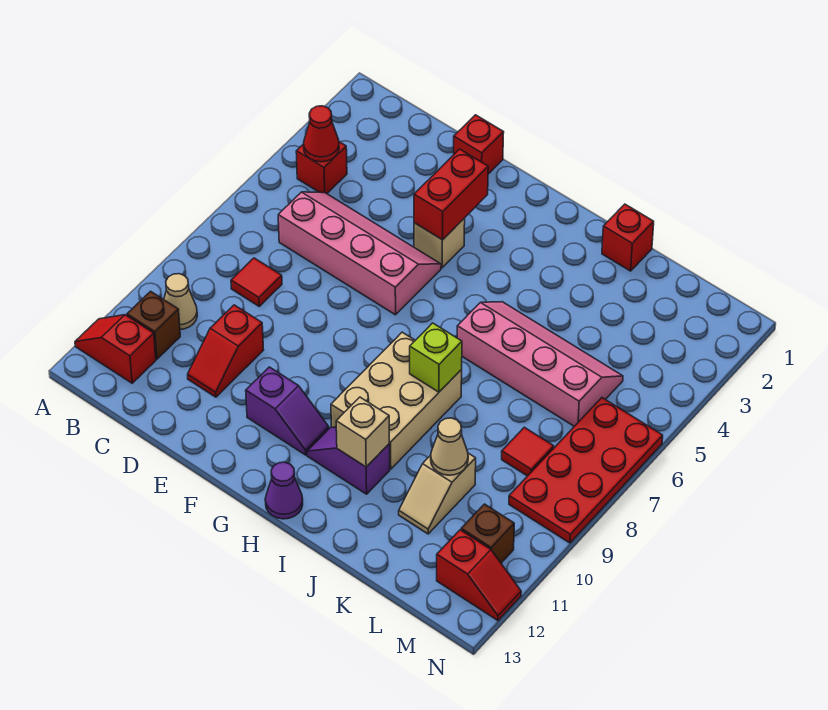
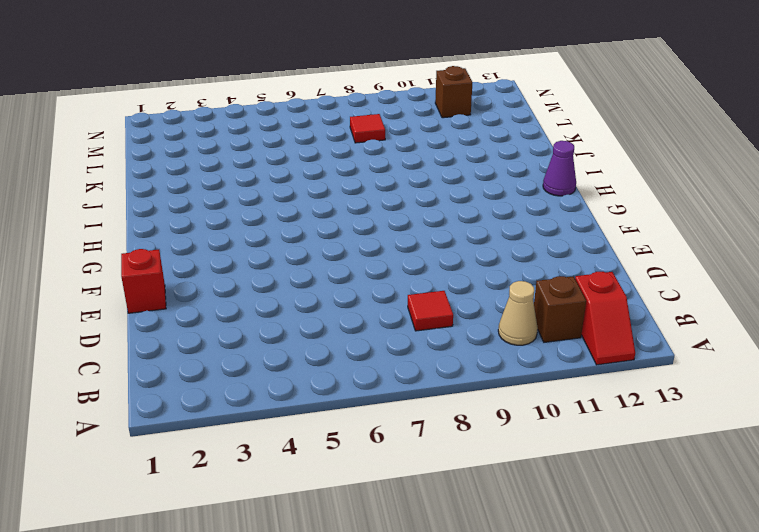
none -> red brick B4 level 1
none -> pink slope C5:F6 level 1 top 6
none -> red slope D10:D11 level 1 top 10

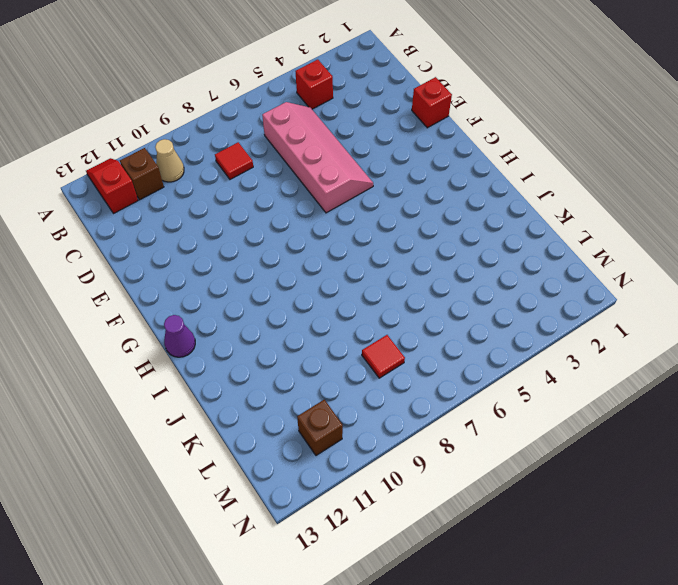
none -> red slope D10:D11 level 1 top 10
none -> tan brick F4 level 1
none -> purple slope F11:G11 level 1 top F

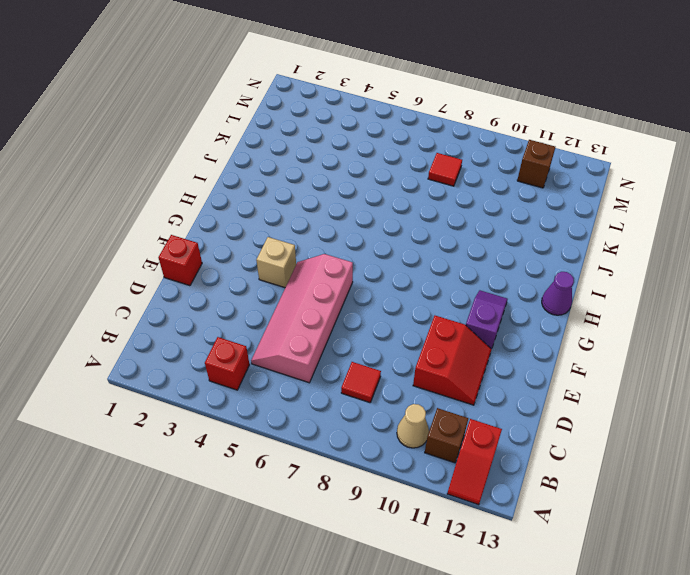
red slope D10:E11 level 1 top 10 -> red slope D10:D11 level 1 top 10
none -> tan brick H8:I10 level 1
none -> purple slope H11:I11 level 1 top I
none -> pink slope I5:L6 level 1 top 6

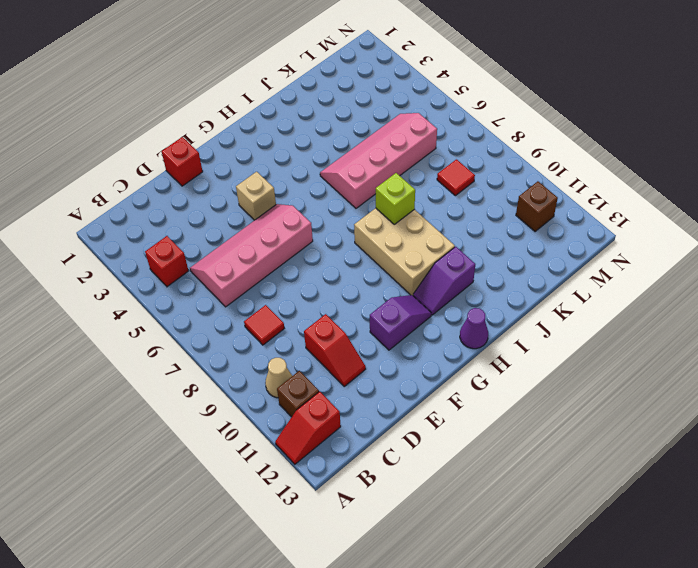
none -> red brick J1 level 1
none -> tan slope K10:K11 level 1 top 10
none -> red plate M6:N9 level 1

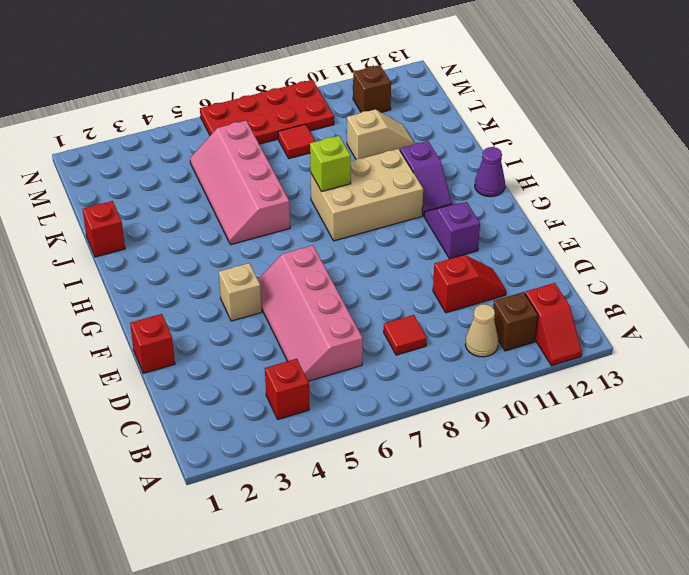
none -> red slope M12:N12 level 1 top M
none -> red cone B4 level 2
none -> red brick F3:F4 level 2

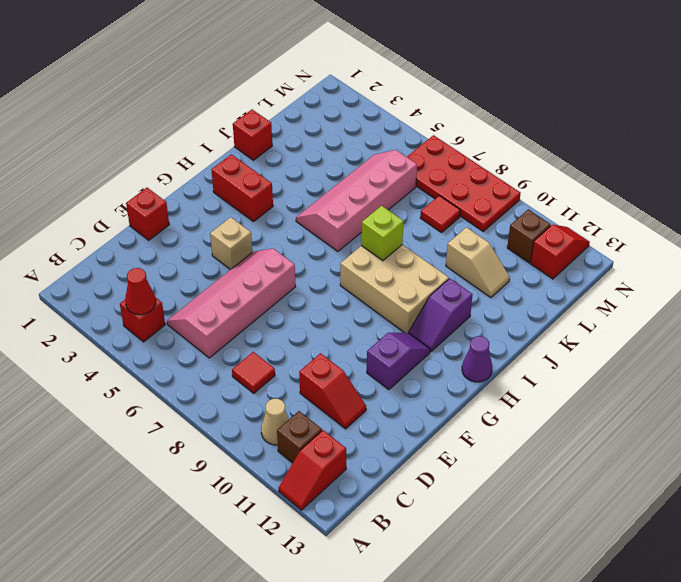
red brick H2:H3 level 1 -> red brick F3:F4 level 2
none -> tan brick I11 level 2
none -> tan cone K10 level 2

